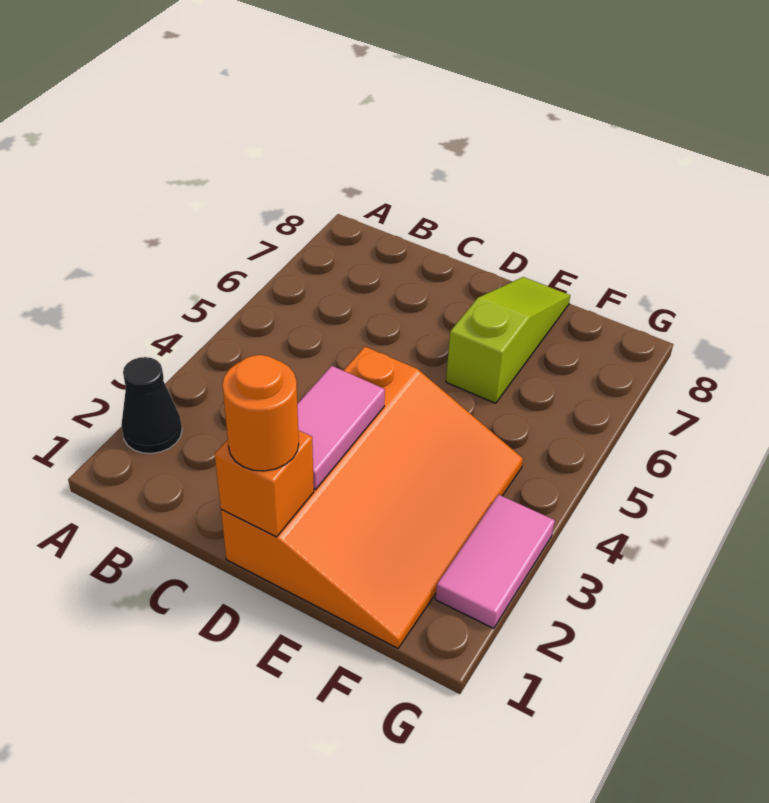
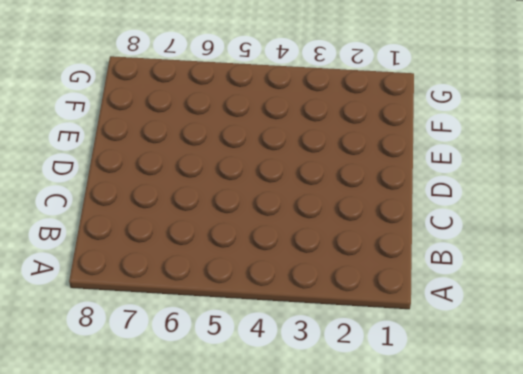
none -> black cone A2 level 1
none -> orange slope D1:F4 level 1 top D

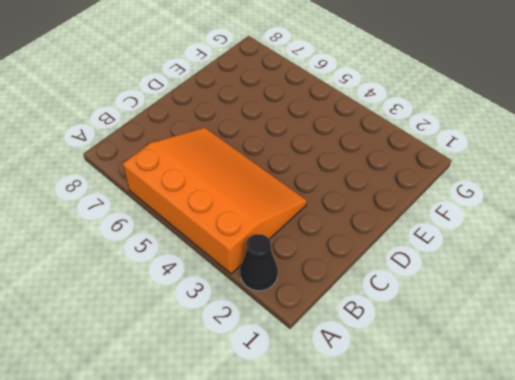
orange slope A3:C6 level 1 top A -> orange slope D1:F4 level 1 top D
none -> lime slope E6:E8 level 1 top 6
none -> pink tile G2:G3 level 1

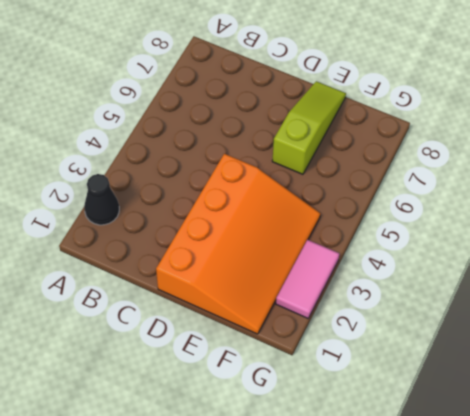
none -> orange brick D1 level 2
none -> pink tile D2:D3 level 2

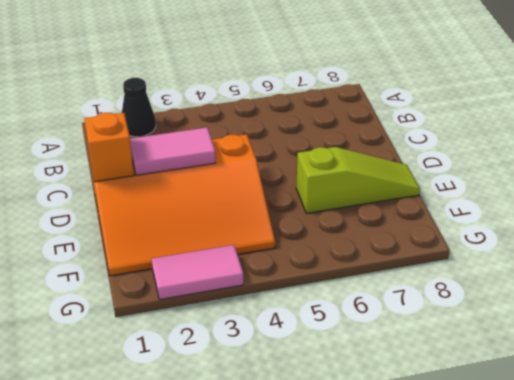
none -> orange round brick D1 level 3

